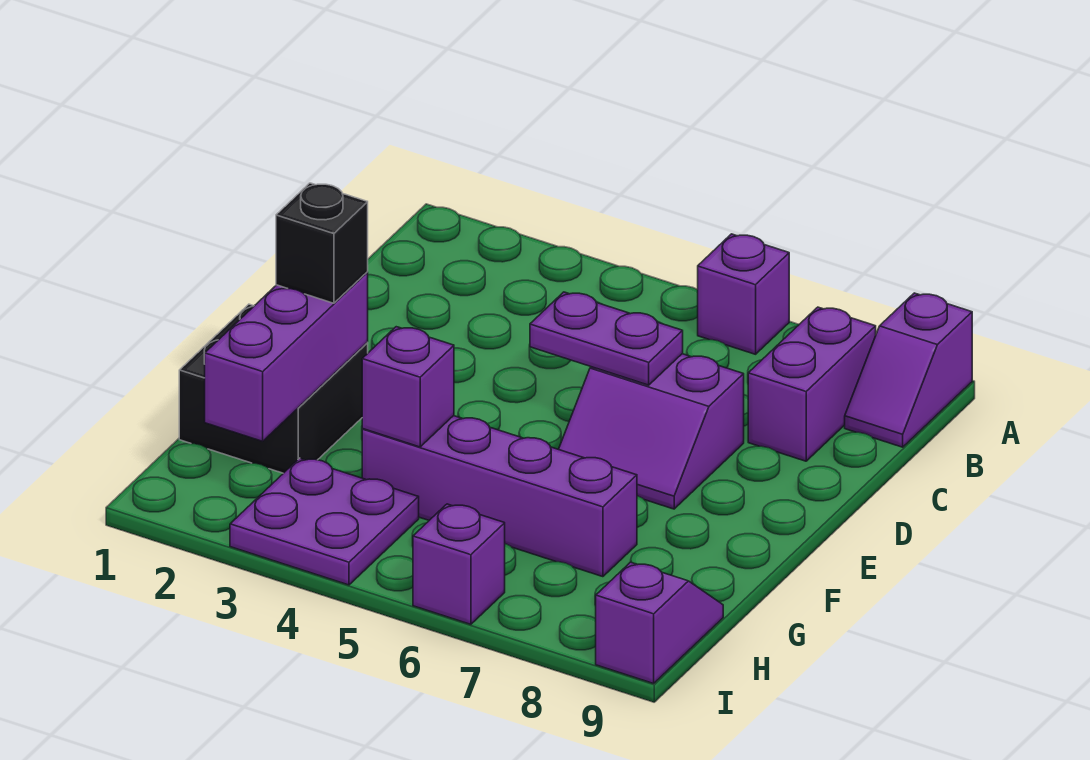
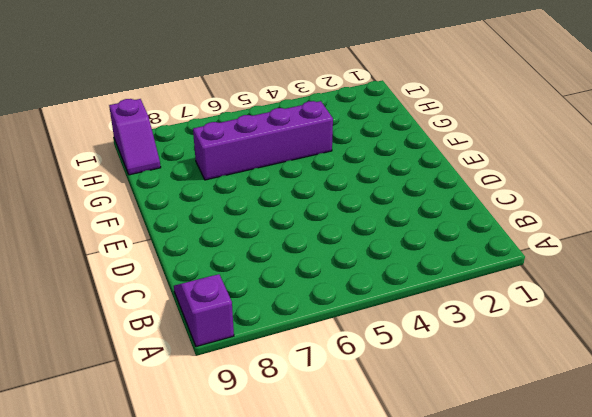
none -> purple brick A6 level 1
none -> purple brick B8:C8 level 1
none -> purple slope D6:E7 level 1 top D

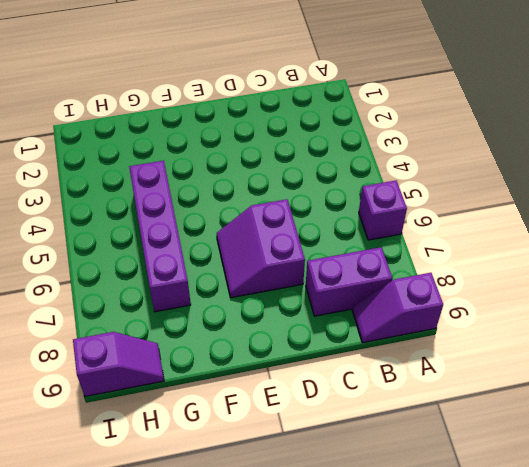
none -> black brick F1:G2 level 1
none -> purple plate H3:I4 level 1
none -> purple brick I6 level 1

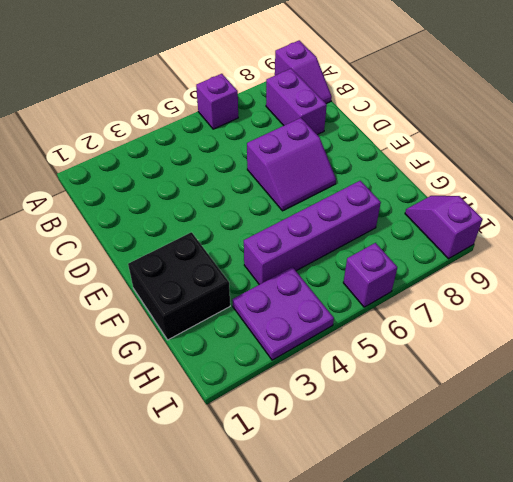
none -> purple plate D5:D6 level 2
none -> purple brick F2:H2 level 2
none -> purple brick G4 level 2

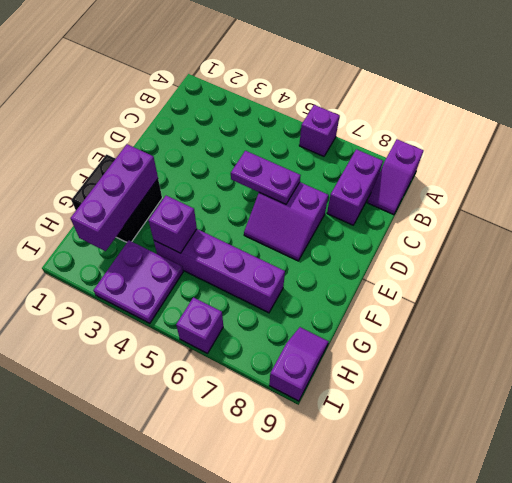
none -> black brick F2 level 3

